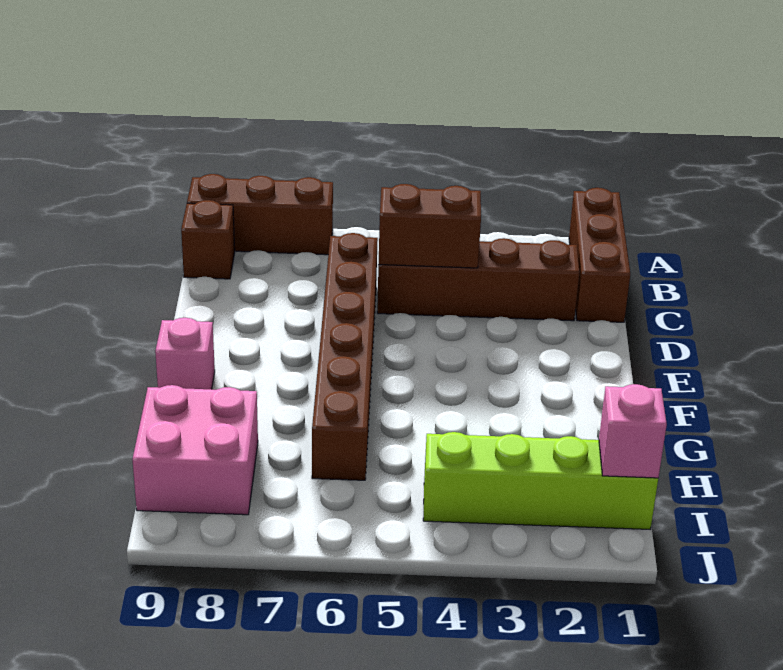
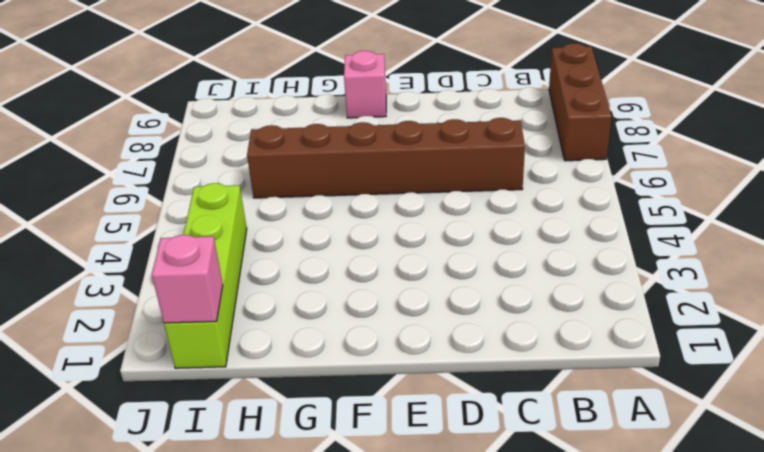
none -> brown brick A1:C1 level 1
none -> brown brick B9 level 1

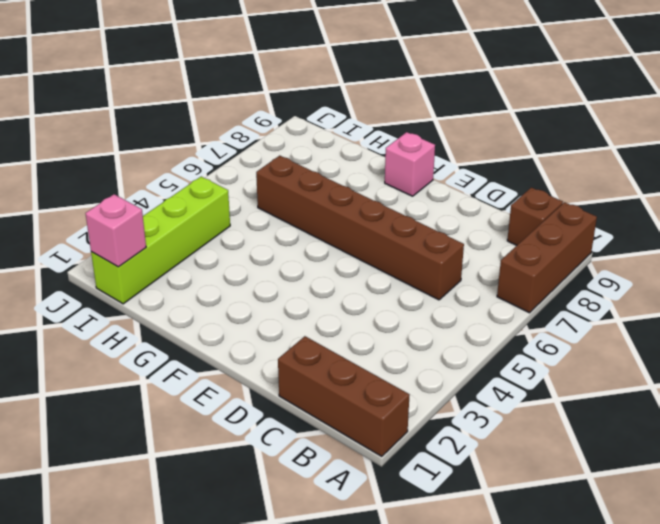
none -> brown brick C2:C5 level 1
none -> pink brick H8:I9 level 1

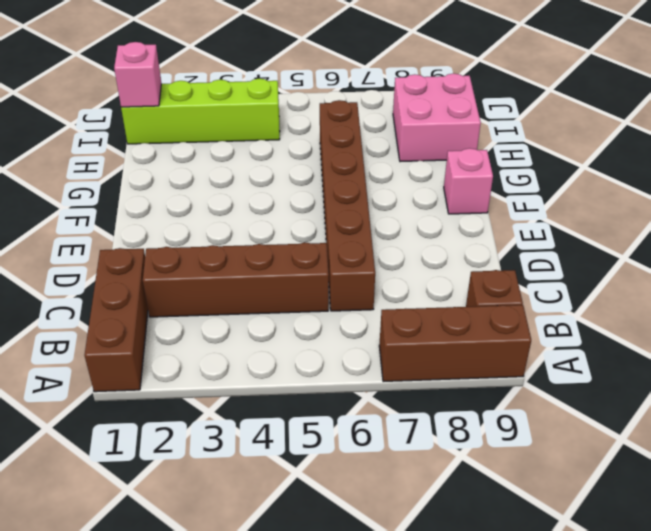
none -> brown brick C4:C5 level 2

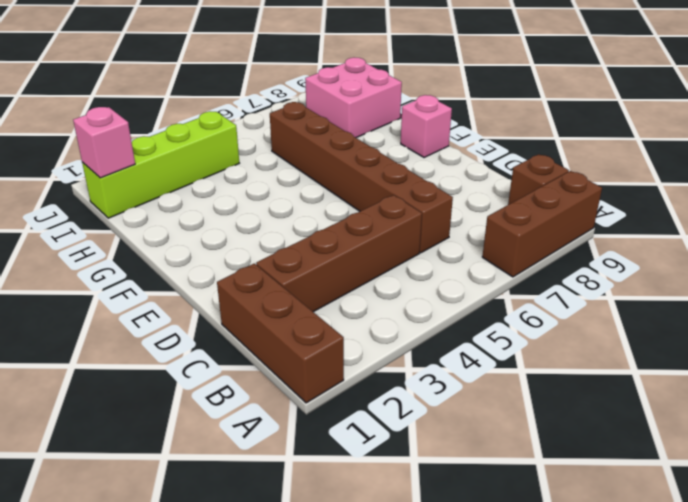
none -> brown brick C4:C5 level 2

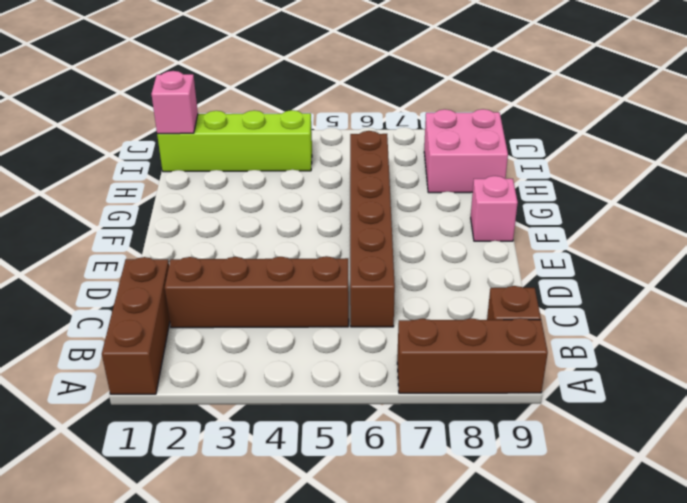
none -> brown brick C4:C5 level 2

